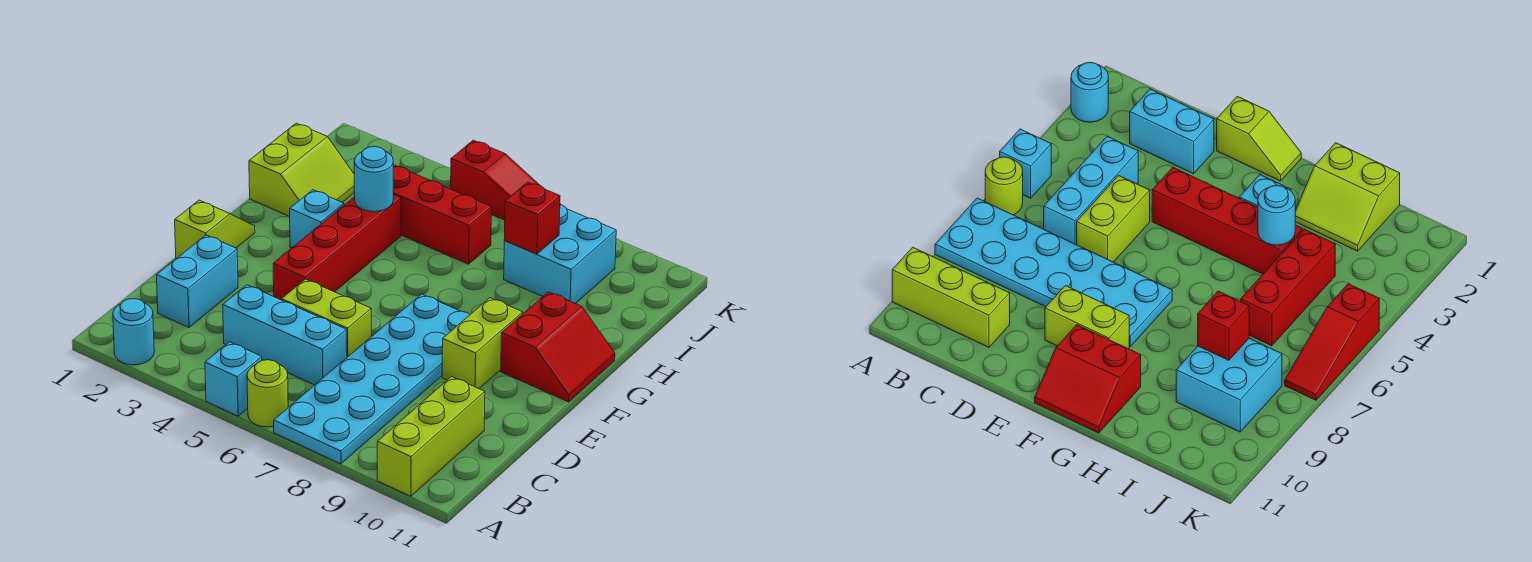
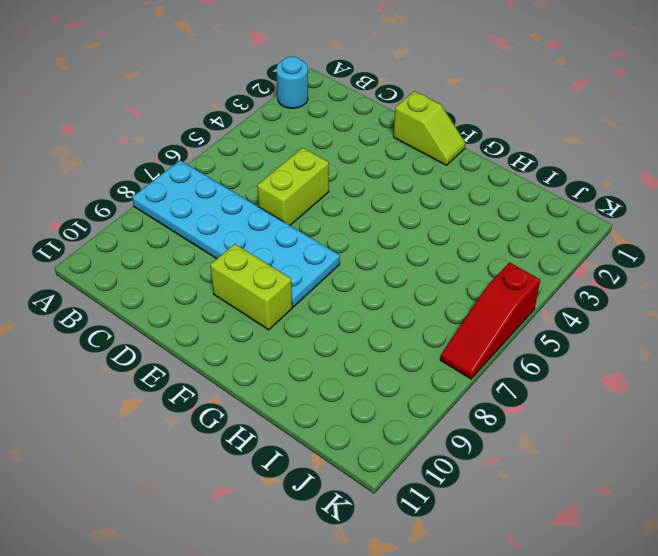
none -> cyan brick A5 level 1
none -> lime round brick A6 level 1
none -> lime brick A10:C10 level 1

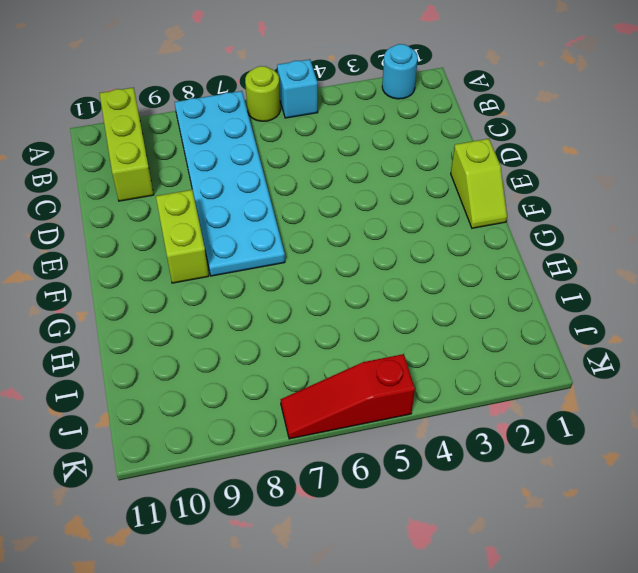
none -> cyan brick C2:D2 level 1
none -> cyan brick C4:C6 level 1
none -> lime brick D5:D6 level 1

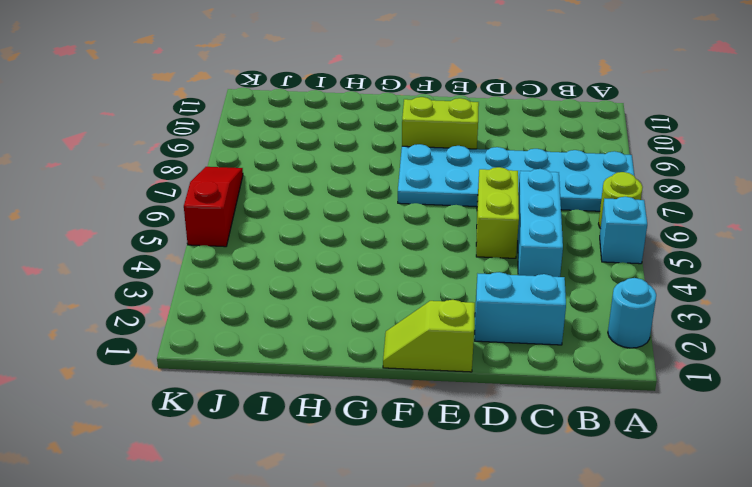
none -> lime brick A10:C10 level 1
none -> red brick E4:H4 level 1
none -> red slope F10:G11 level 1 top 10

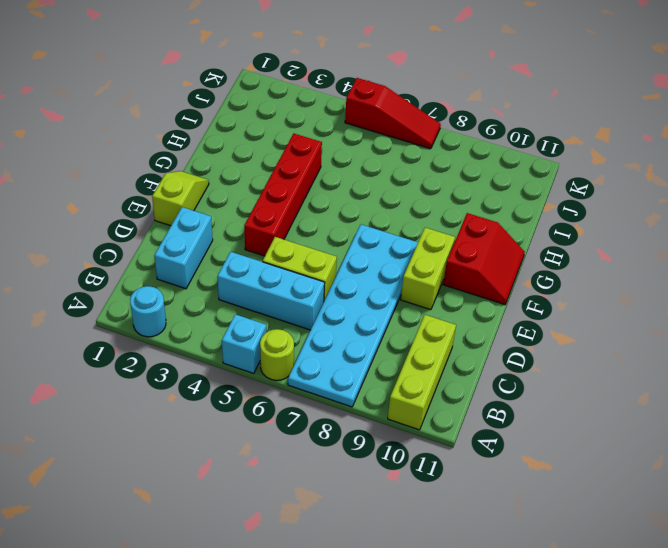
none -> cyan brick G3 level 1
none -> lime slope H1:I2 level 1 top 1
none -> red brick I4:I6 level 1

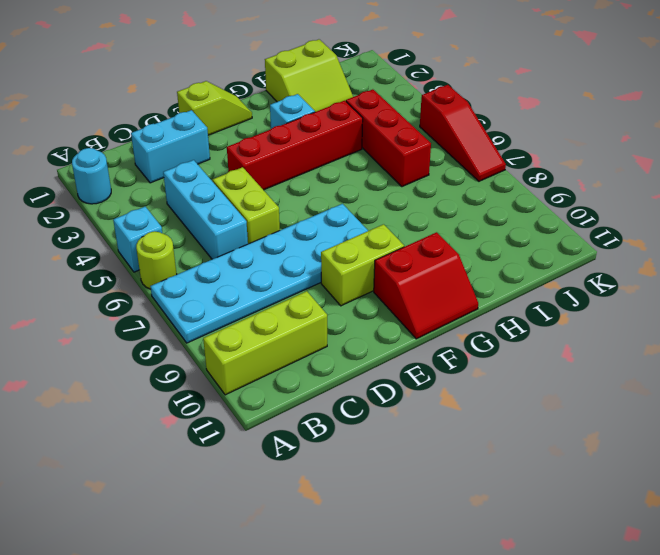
none -> cyan brick I8:J9 level 1
none -> cyan round brick H4 level 2
none -> red brick I8 level 2

